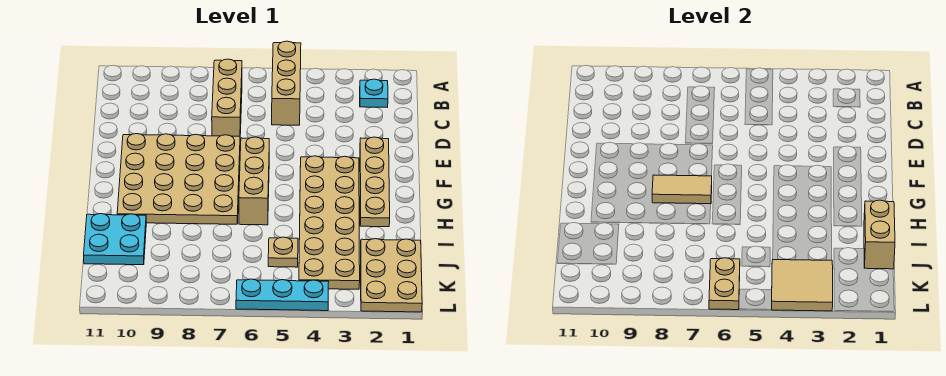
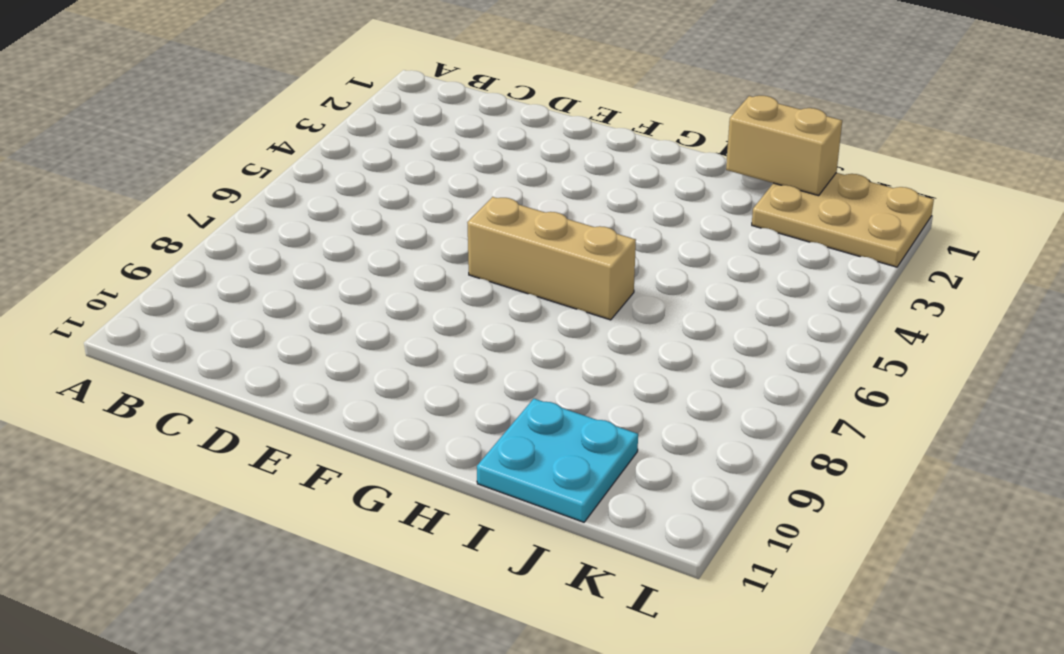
none -> tan brick A5:C5 level 1
none -> cyan plate B2 level 1
none -> tan brick B7:D7 level 1

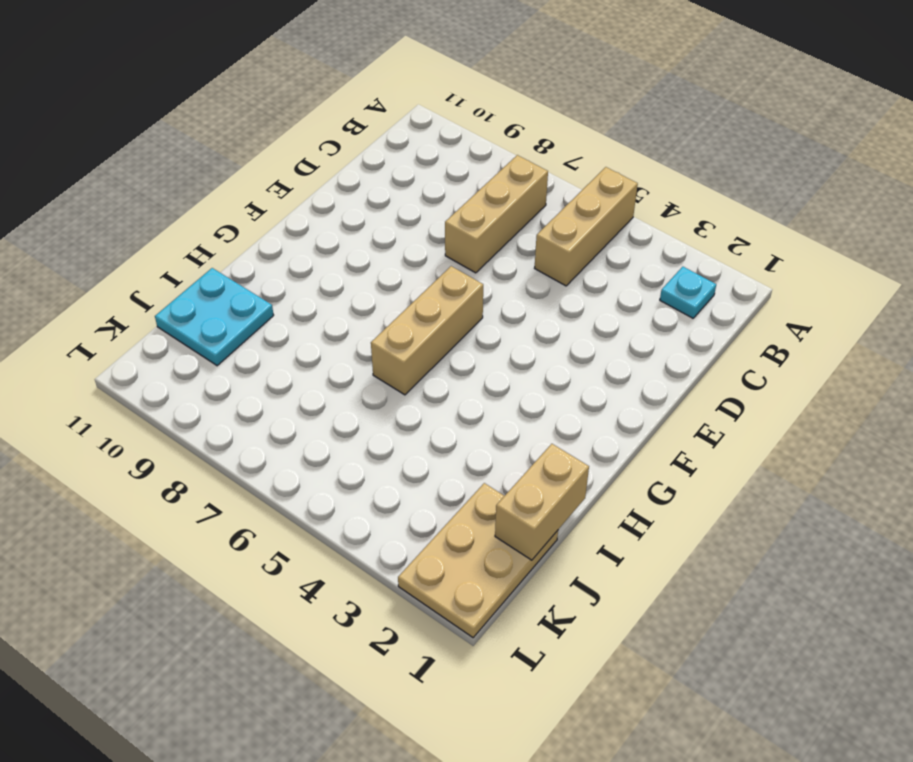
none -> tan plate E2:H2 level 1
none -> tan plate E7:H10 level 1
none -> tan plate F3:K4 level 1

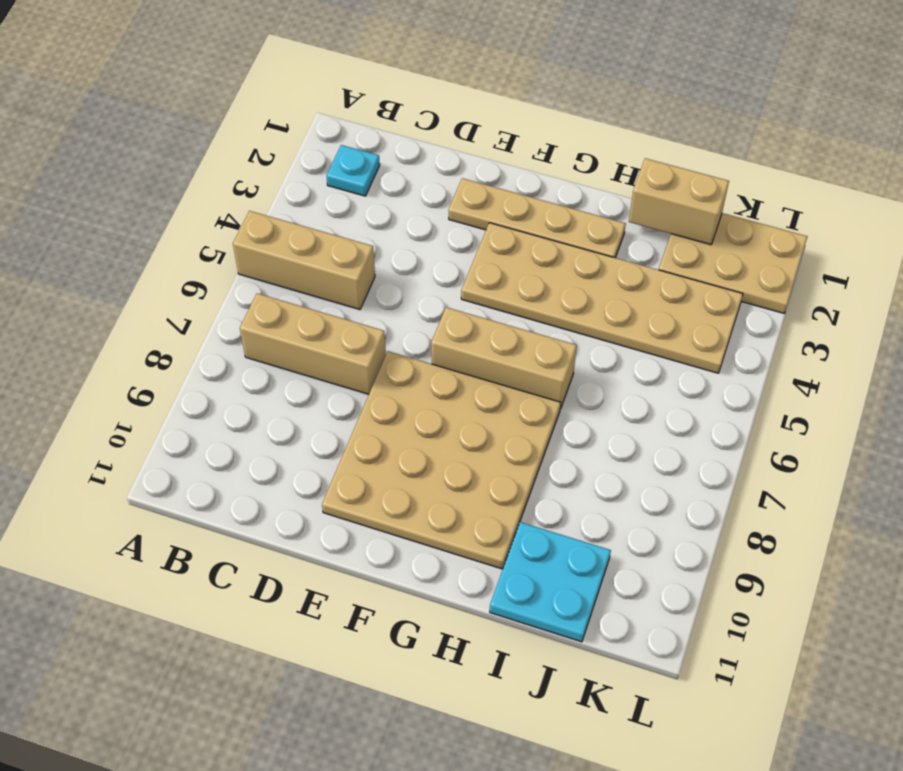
none -> tan plate J5 level 1
none -> cyan plate L4:L6 level 1
none -> tan tile G7:G8 level 2

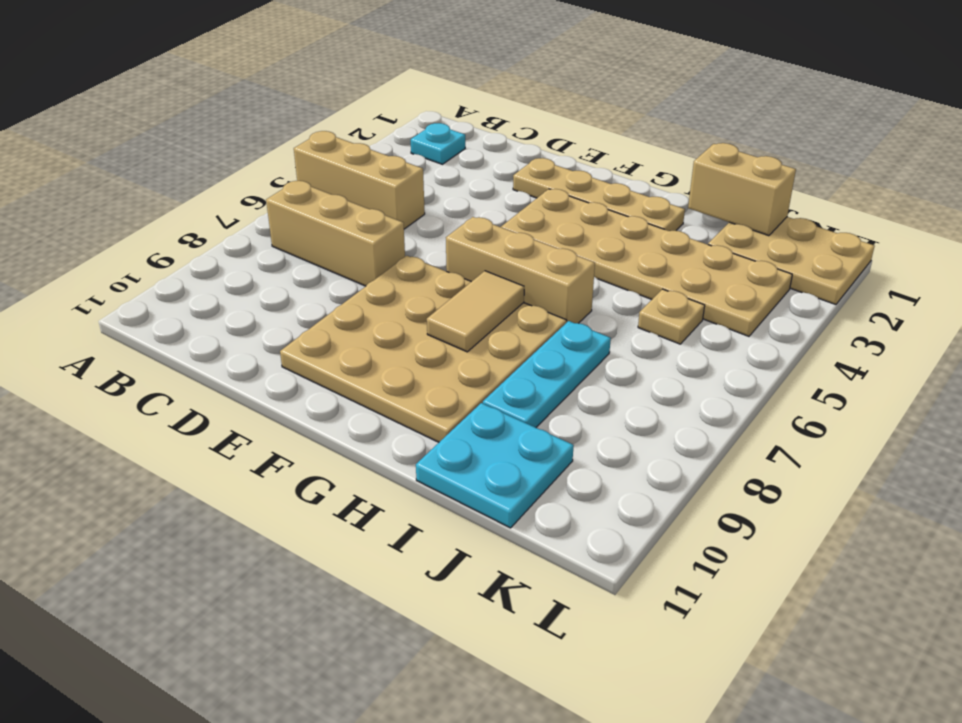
cyan plate I7:I9 level 1 -> cyan plate L4:L6 level 1
none -> tan tile K3:L4 level 2
none -> tan plate K6:L6 level 2

